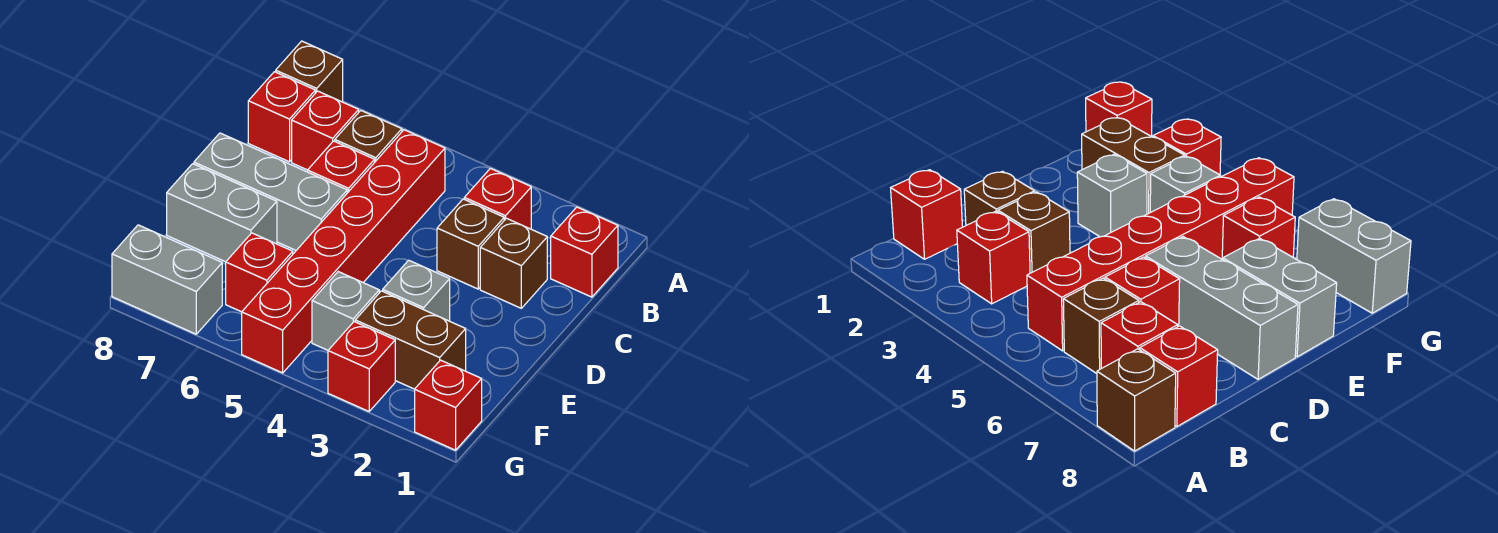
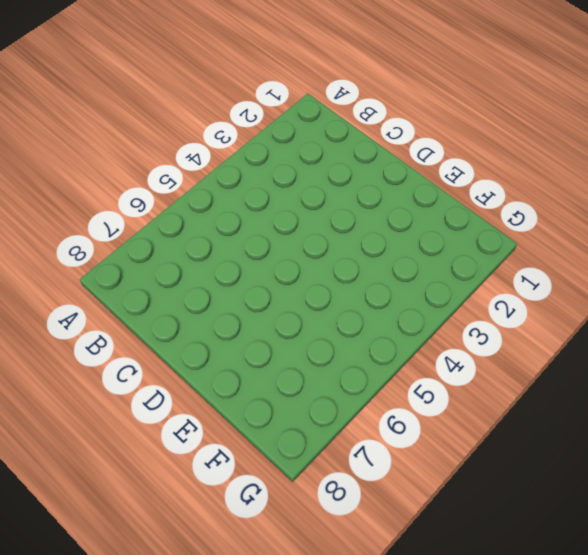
none -> brown brick A8 level 1
none -> red brick B1 level 1
none -> red brick B3 level 1

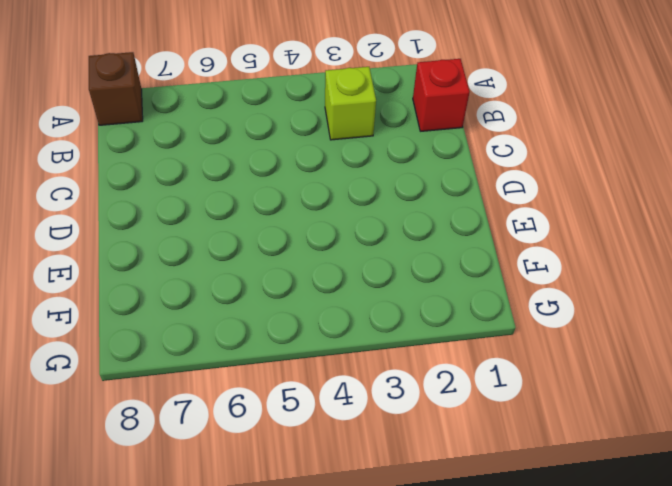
lime brick B3 level 1 -> red brick B3 level 1
none -> red brick B5:G5 level 1
none -> brown brick B6 level 1
none -> red brick B7 level 1

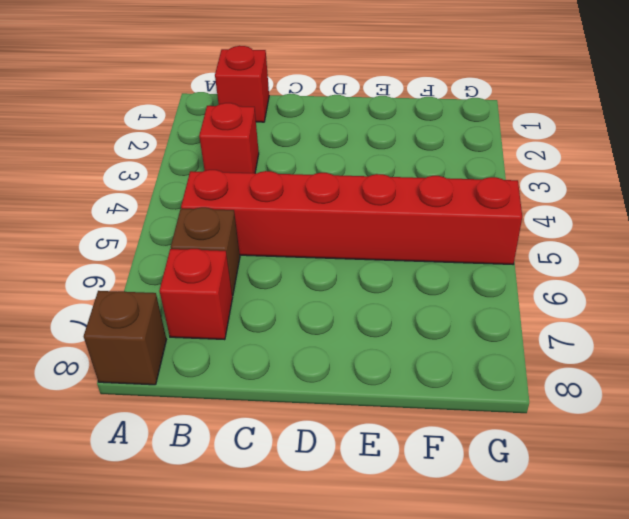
none -> red brick B8 level 1
none -> brown brick C2 level 1
none -> brown brick C3 level 1

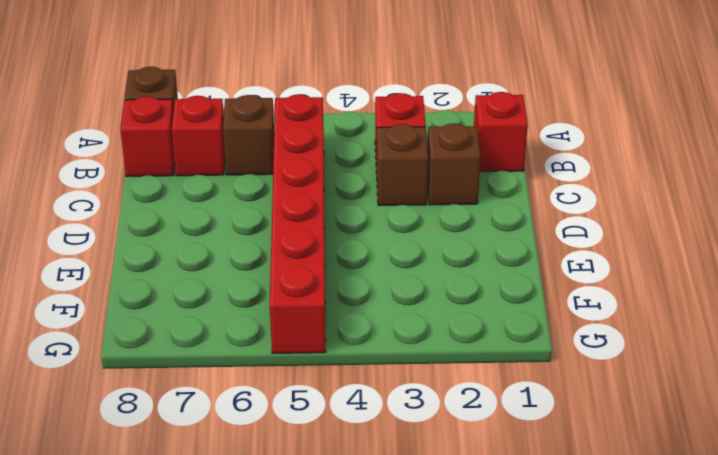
none -> red brick C6 level 1
none -> grey brick D6:D8 level 1
none -> grey brick E3 level 1

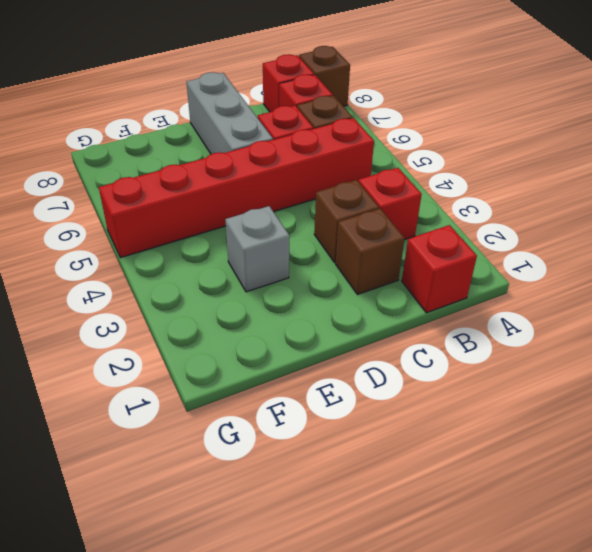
none -> grey brick E7:E8 level 1
none -> brown brick F2:F3 level 1
none -> grey brick F4 level 1

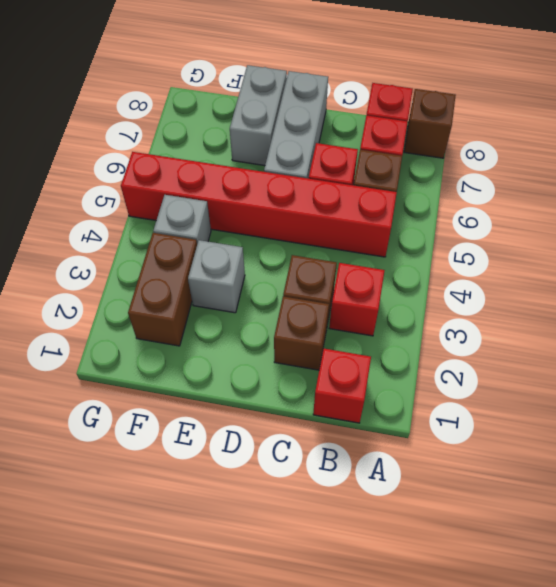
none -> red brick F6 level 1
none -> red brick G1 level 1
none -> red brick G3 level 1

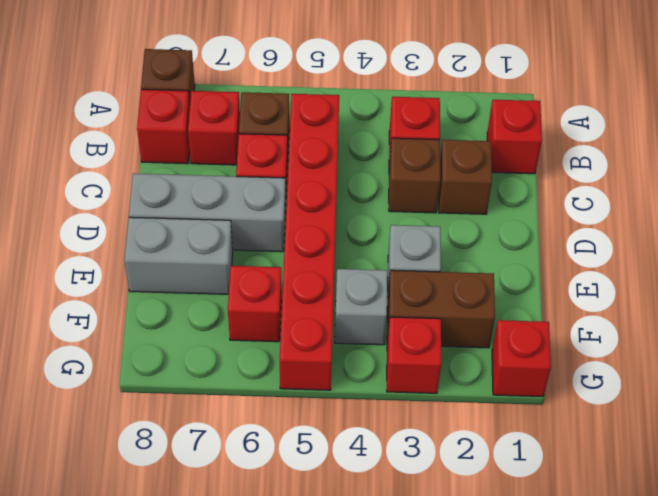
none -> grey brick G7:G8 level 1

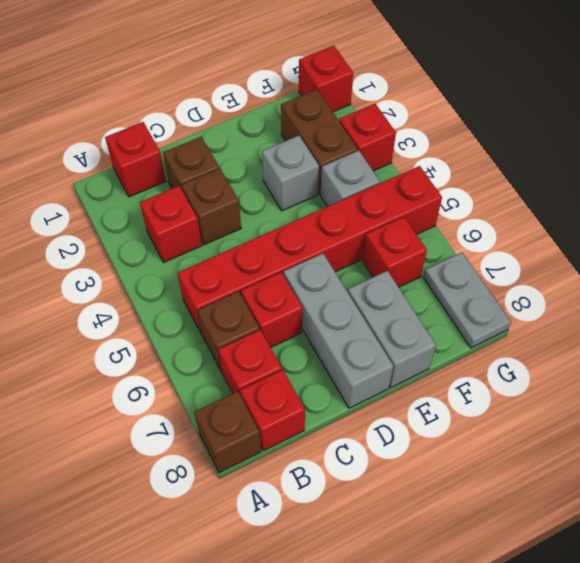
grey plate G7:G8 level 1 -> grey brick G7:G8 level 1

